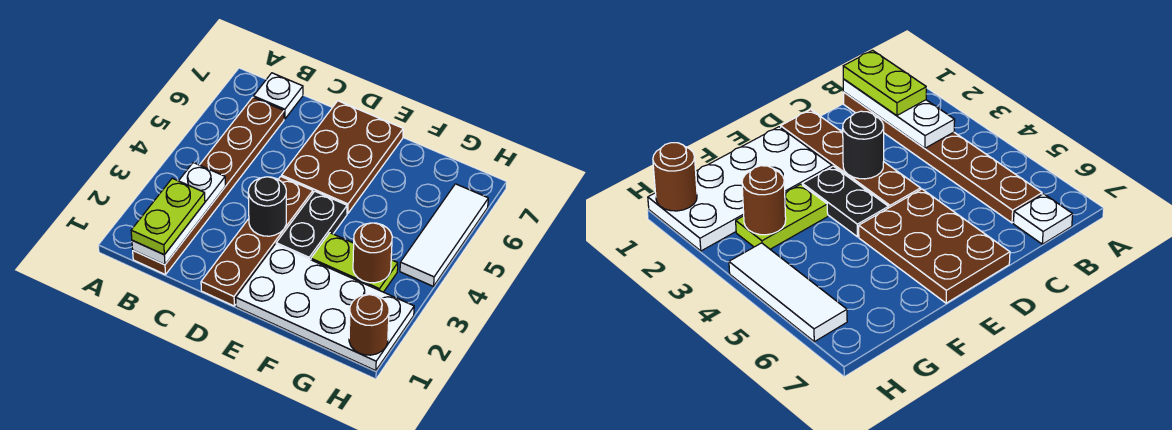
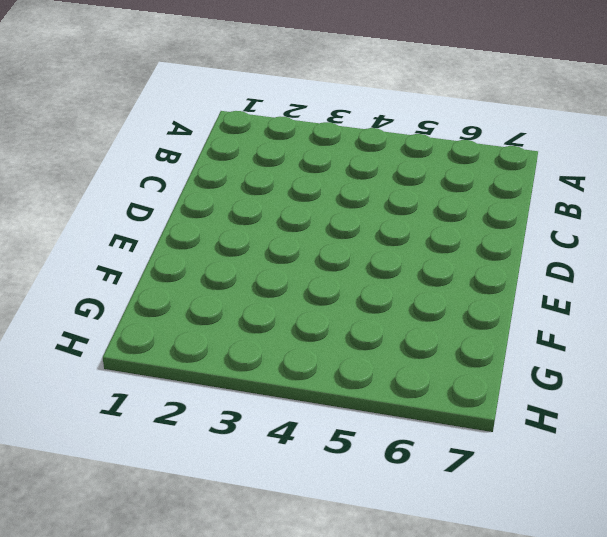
none -> brown plate B1:B6 level 1
none -> white plate B7 level 1
none -> brown plate D1:D4 level 1

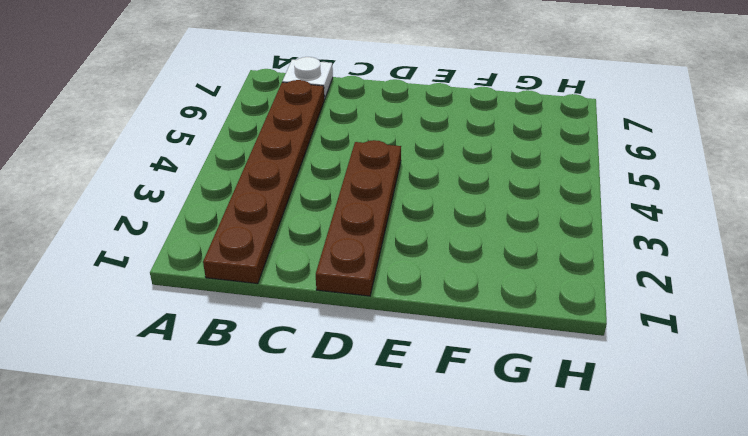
none -> brown plate D5:E7 level 1
none -> white plate E1:H2 level 1
none -> black plate E3:E4 level 1

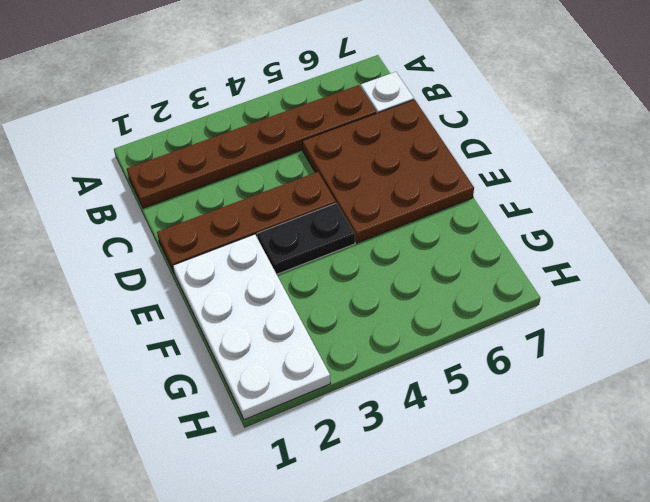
brown plate C5:E7 level 1 -> brown plate D5:E7 level 1
none -> lime plate F3:G3 level 1
none -> white tile H4:H6 level 1
none -> white plate B1:B3 level 2

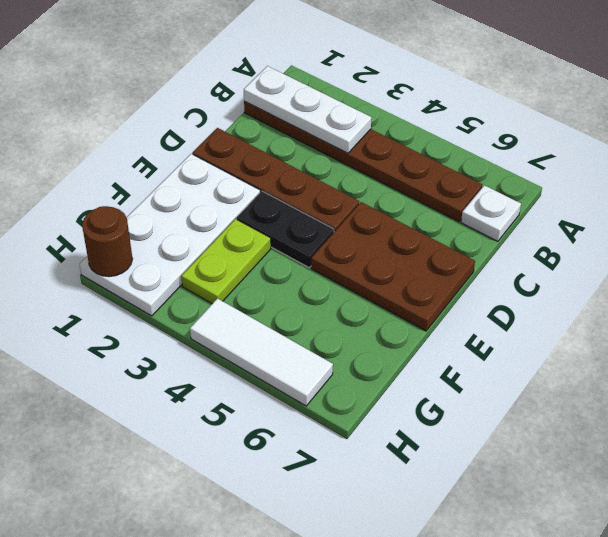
none -> black round brick D3 level 2
none -> brown round brick G3 level 2
none -> lime plate B1:B2 level 3

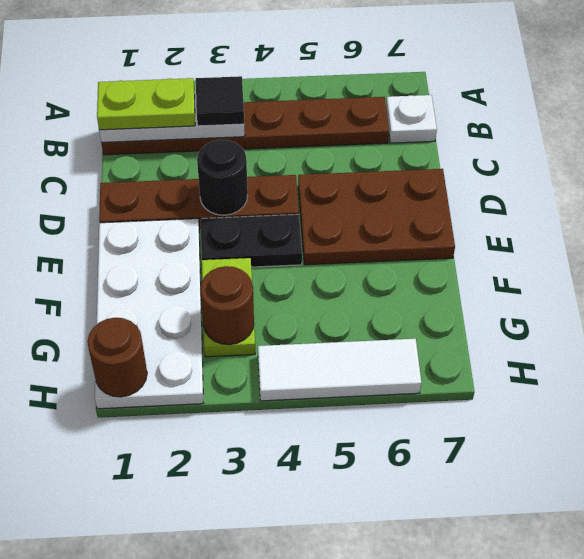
black tile B3 level 3 -> none

